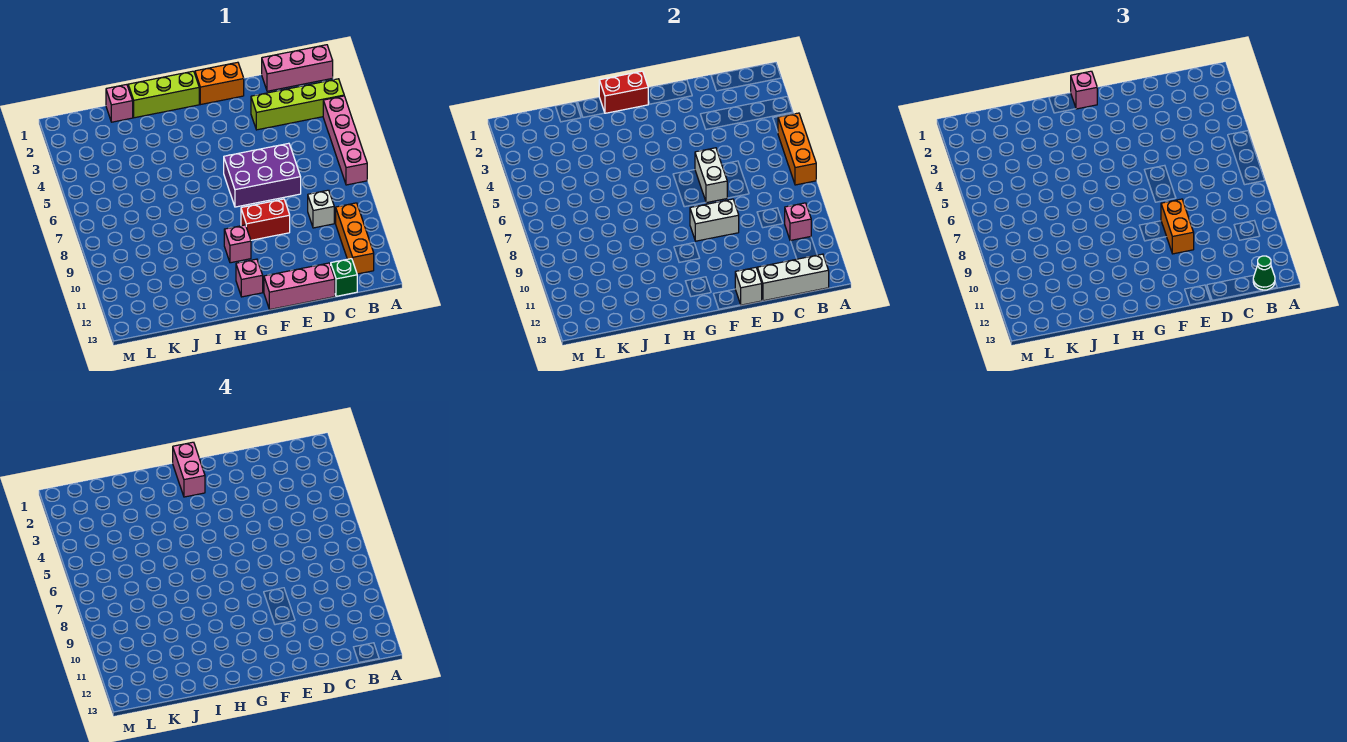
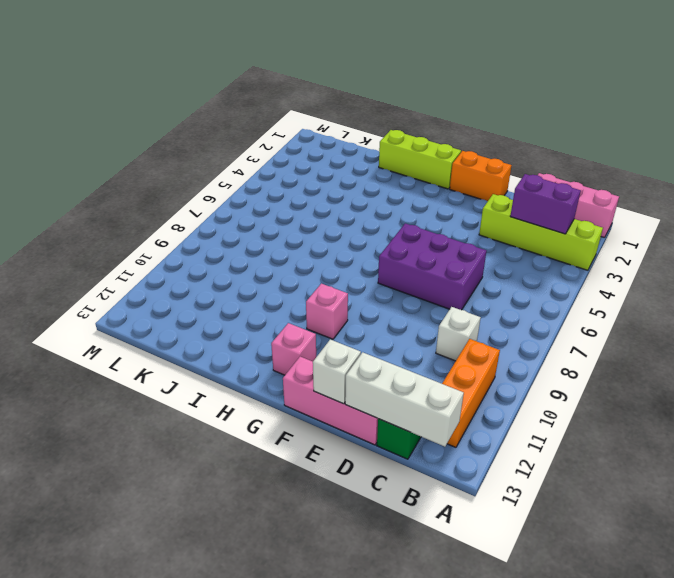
purple brick B3:C3 level 2 -> none
none -> pink brick A4:A7 level 1
none -> red brick E9:F9 level 1
none -> pink brick J1 level 1

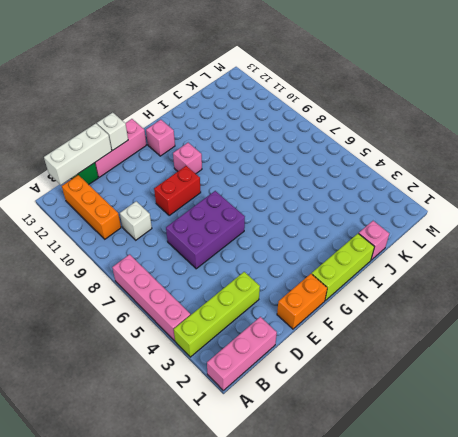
none -> orange brick A5:A7 level 2
none -> pink brick B10 level 2
none -> white brick E6:E7 level 2

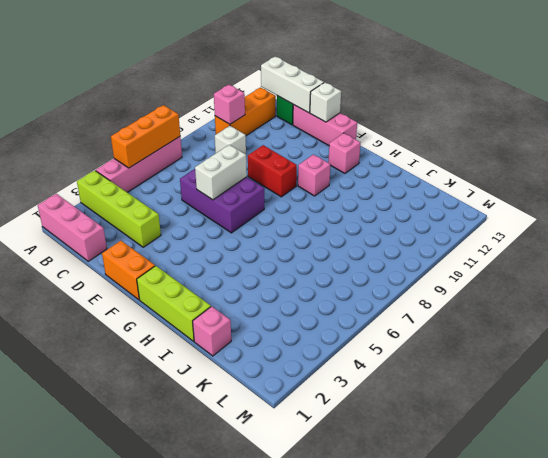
none -> white brick E9:F9 level 2
none -> red brick G1:H1 level 2
none -> green cone B13 level 3

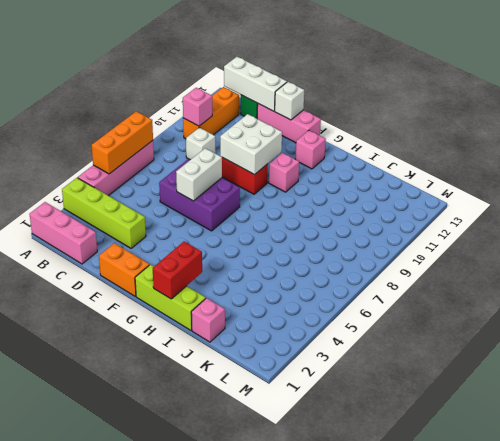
white brick E9:F10 level 2 -> white brick E9:F9 level 2
red brick H1:H2 level 2 -> red brick G1:H1 level 2
none -> green cone B13 level 3
none -> orange brick E9:E10 level 3
none -> pink brick G1 level 3

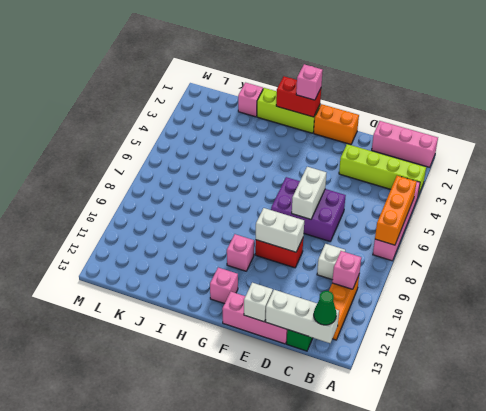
none -> orange brick E9:E10 level 3
none -> pink brick G1:G2 level 4

